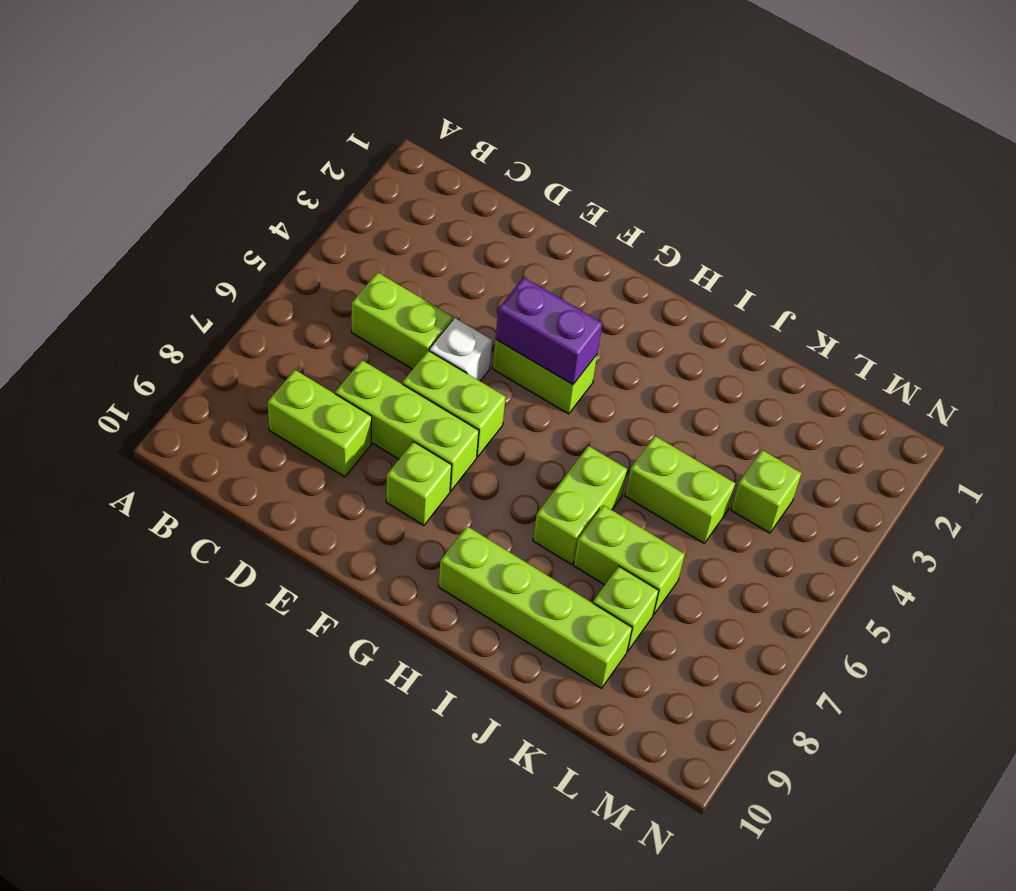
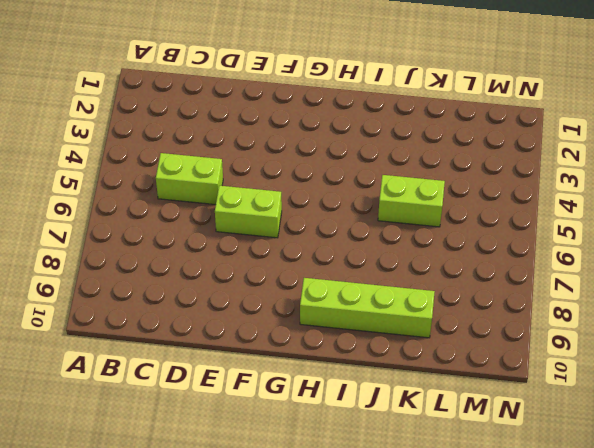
none -> lime brick C8:D8 level 1
none -> lime brick D7:F7 level 1
none -> white brick E5 level 1

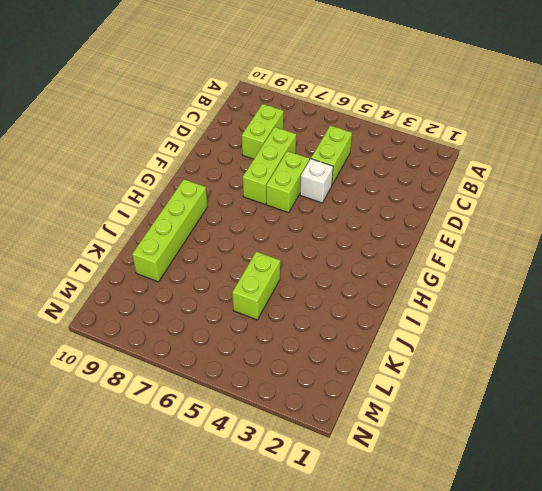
none -> lime brick F4:G4 level 1
none -> lime brick F8 level 1
none -> lime brick I6:I7 level 1

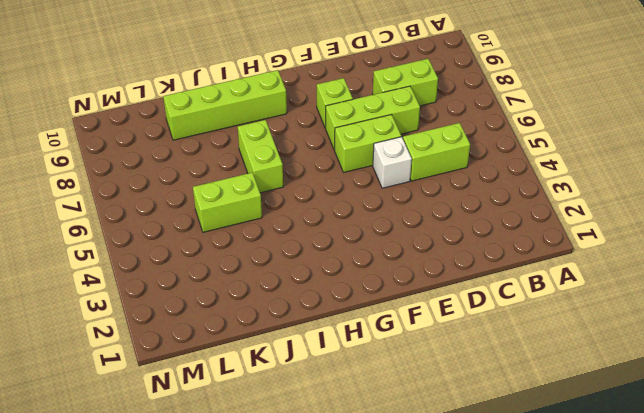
none -> lime brick F4:G4 level 1
none -> lime brick J7:K7 level 1
none -> lime brick K8 level 1

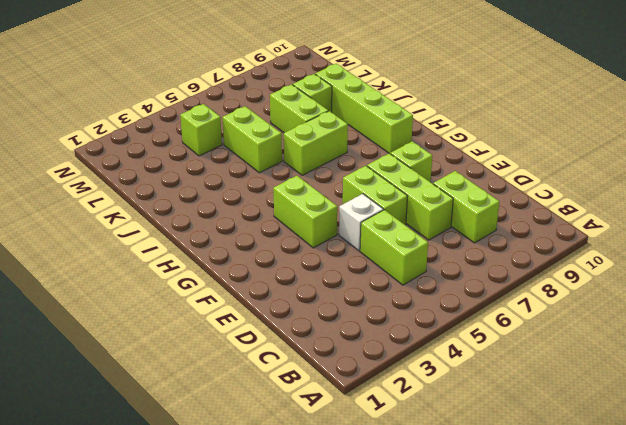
none -> purple brick F4:G4 level 2

